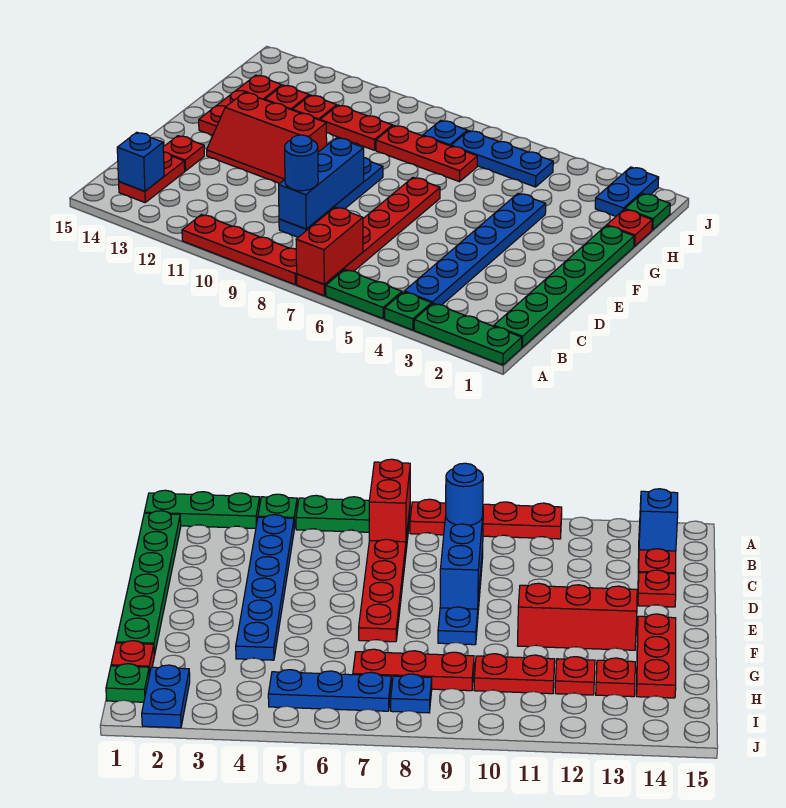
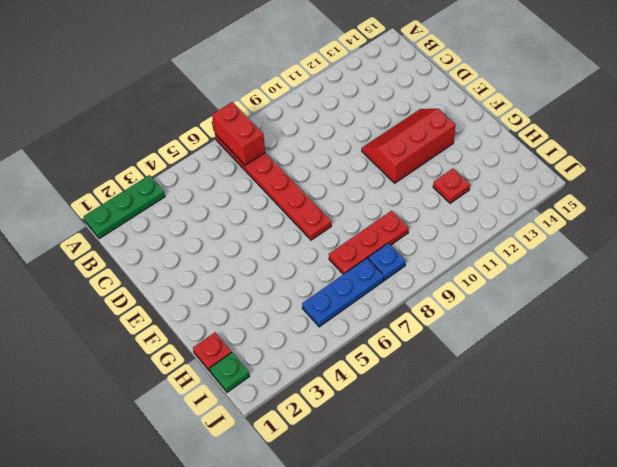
none -> green plate A4 level 1
none -> green plate A5:A6 level 1
none -> red plate A8:A11 level 1

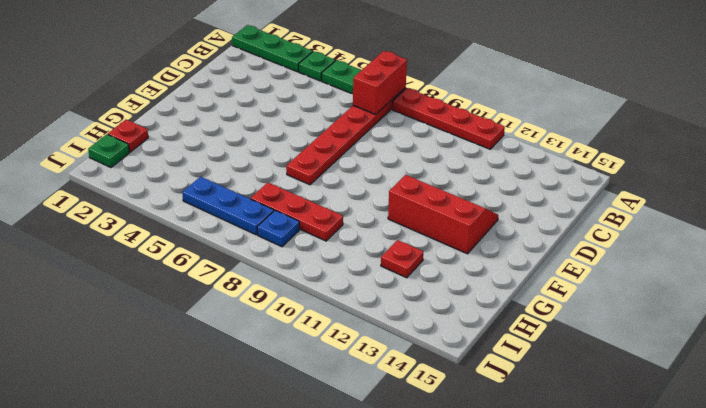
none -> green plate B1:G1 level 1
none -> blue plate B4:G4 level 1
none -> red plate B14:C14 level 1

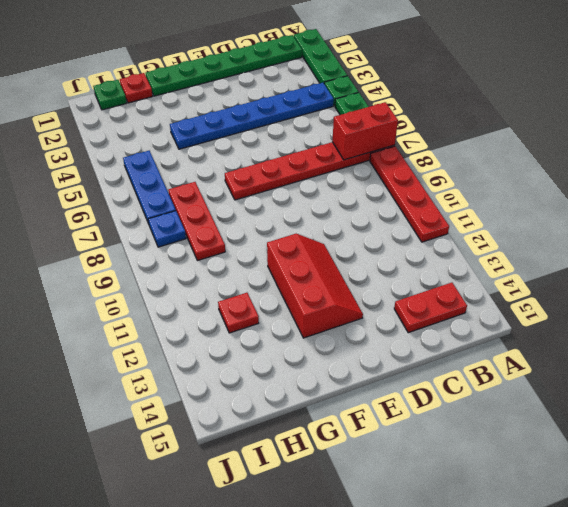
none -> blue plate C9:F9 level 1
none -> red plate D14 level 1
none -> red plate F14:H14 level 1

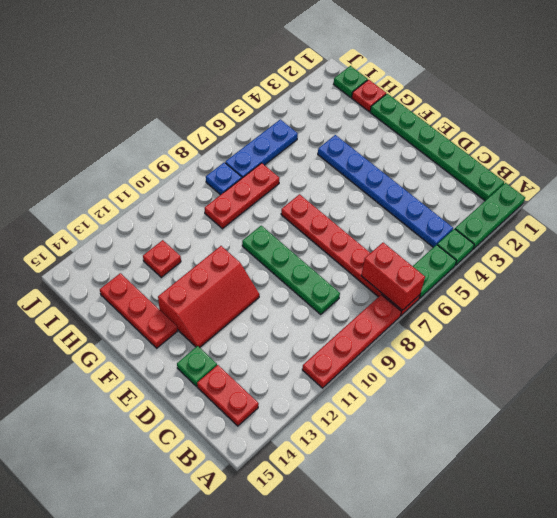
green plate C9:F9 level 1 -> blue plate C9:F9 level 1
green plate D14 level 1 -> red plate D14 level 1
none -> red plate H10:H11 level 1
none -> red plate H13 level 1
none -> blue plate I2:J2 level 1

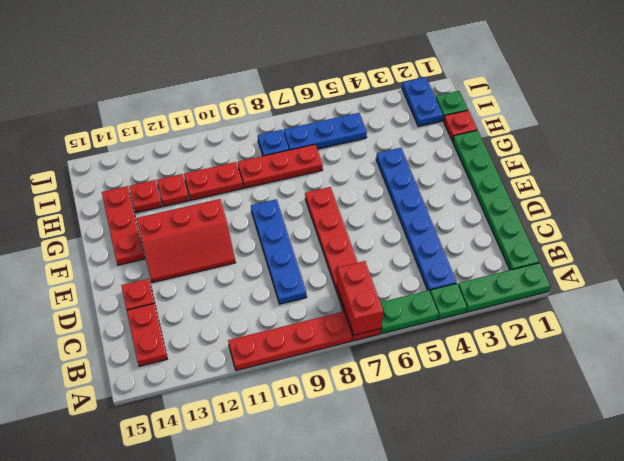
none -> blue brick B14 level 2
none -> blue brick C9:E9 level 2
none -> blue round brick C9 level 3

